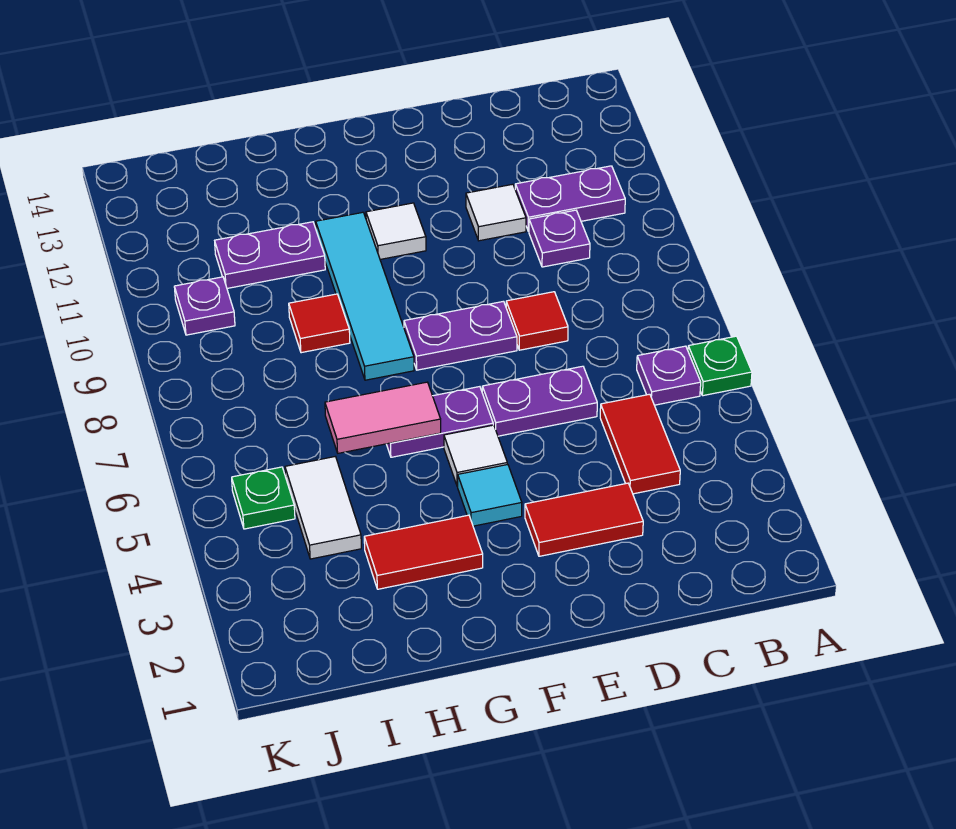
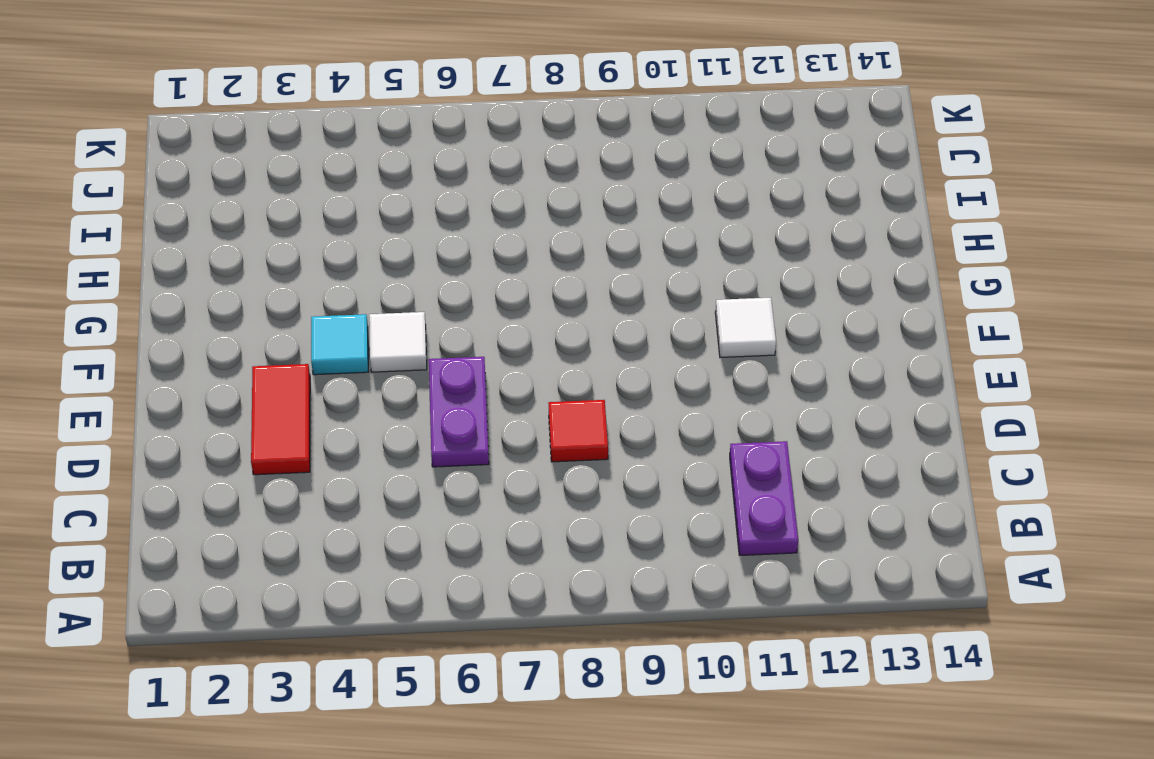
none -> green plate A6 level 1
none -> purple plate B6 level 1
none -> red tile C4:C5 level 1

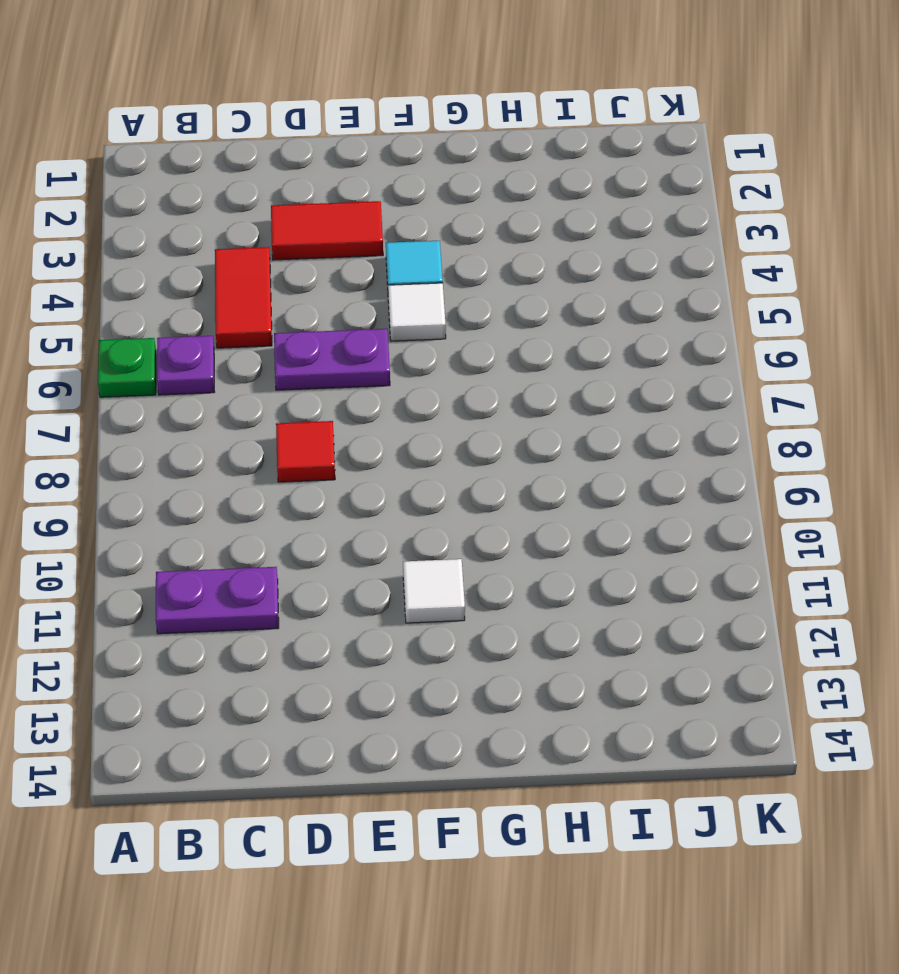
none -> purple plate C10 level 1
none -> white tile D11 level 1
none -> purple plate E8:F8 level 1

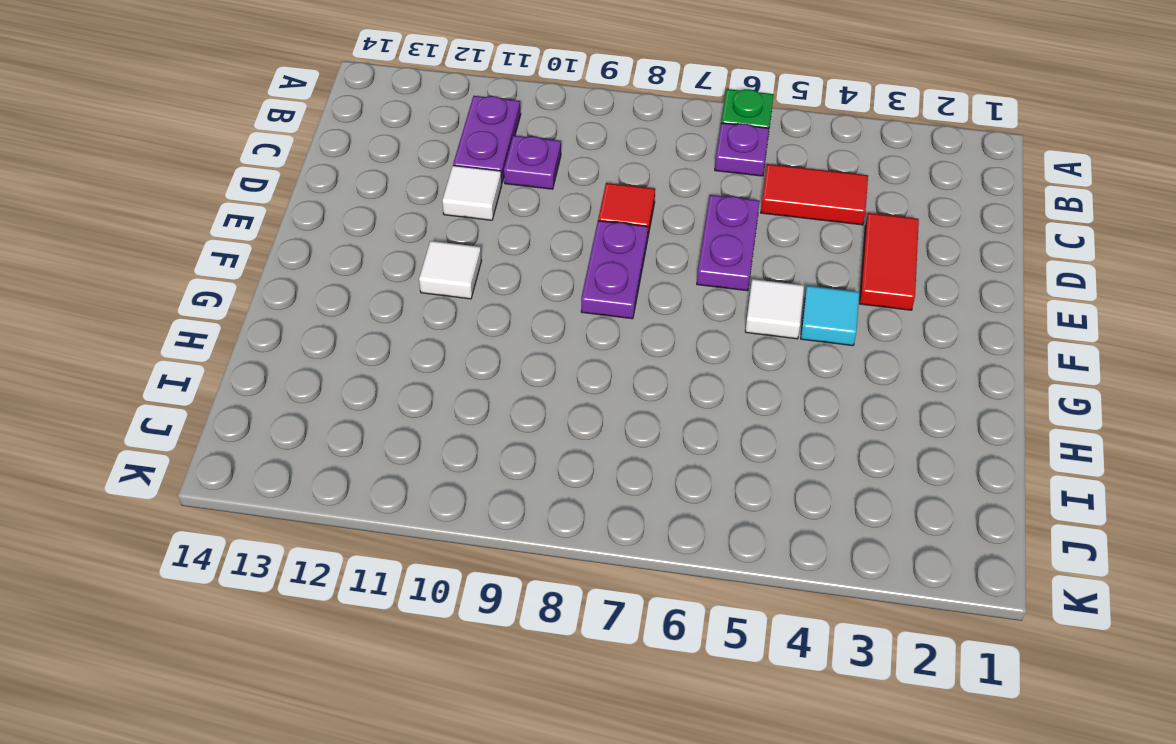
none -> purple plate F6:G6 level 1
none -> red tile G3:H3 level 1
none -> cyan tile G8:G11 level 1

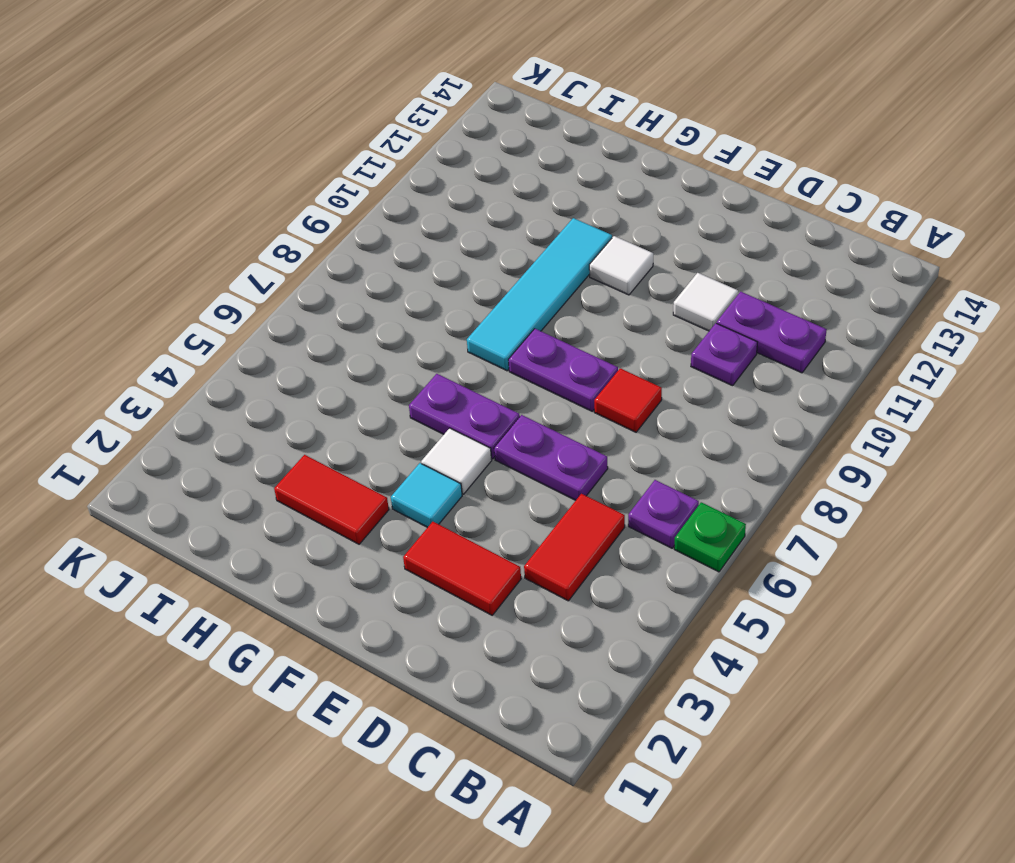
none -> red tile H9 level 1
none -> purple plate H11:I11 level 1
none -> white tile I4:I5 level 1

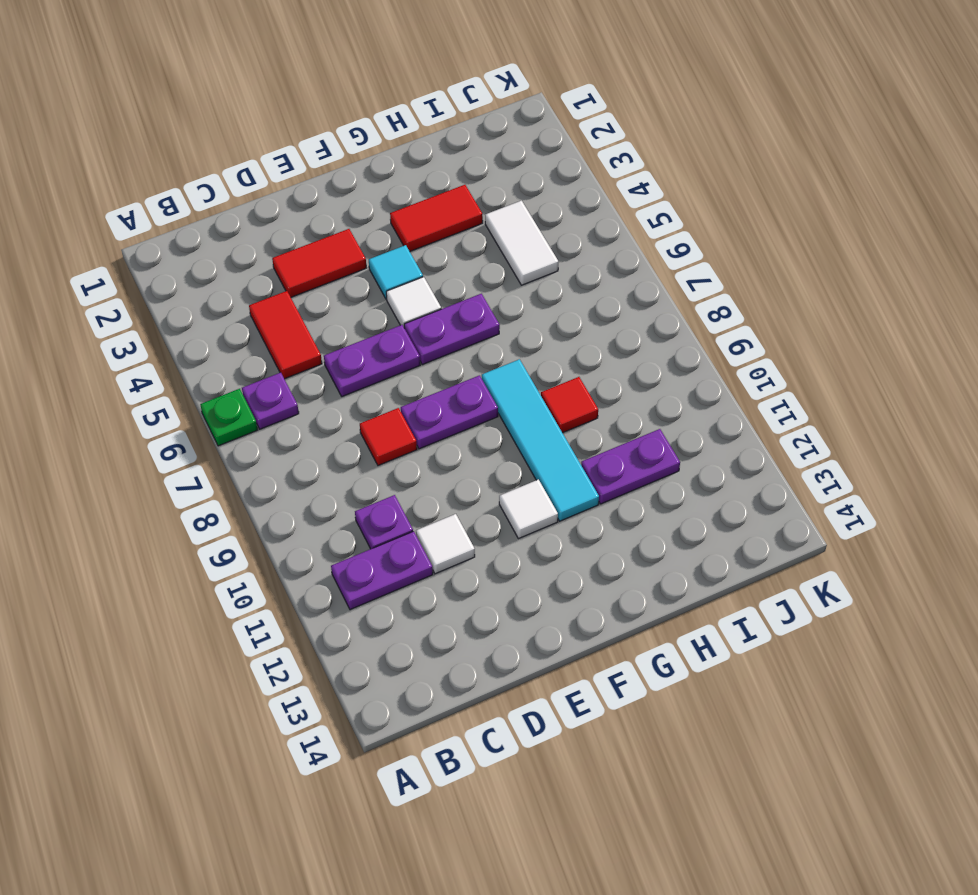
none -> green plate J5 level 1
none -> purple plate J10 level 1
none -> pink tile G6:H6 level 2

